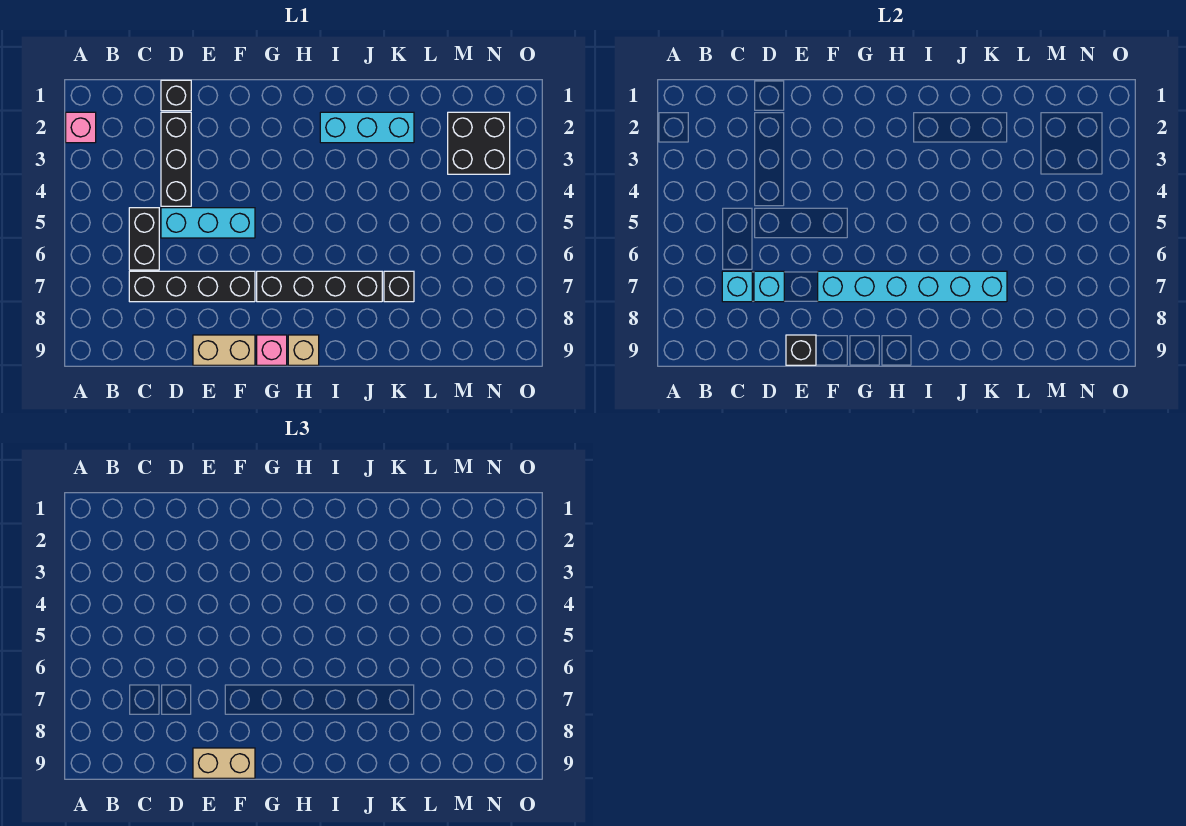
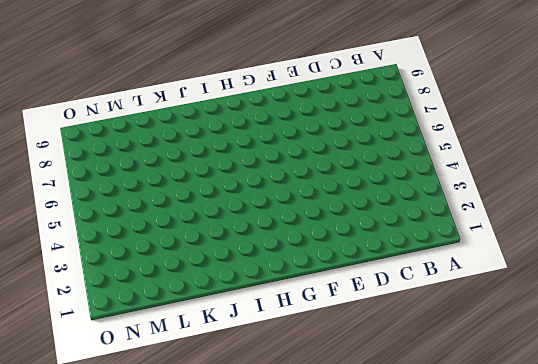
none -> pink brick A2 level 1
none -> black brick C5:C6 level 1
none -> black brick C7:F7 level 1

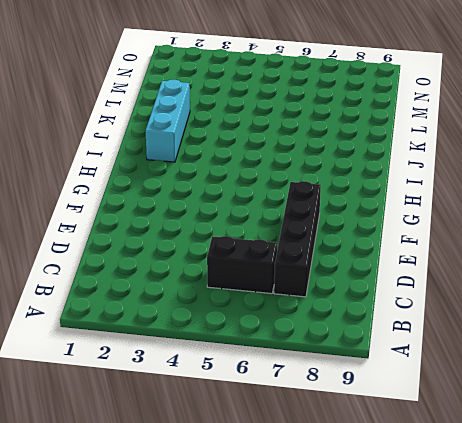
none -> pink brick A2 level 1
none -> black brick D1 level 1
none -> black brick D2:D4 level 1

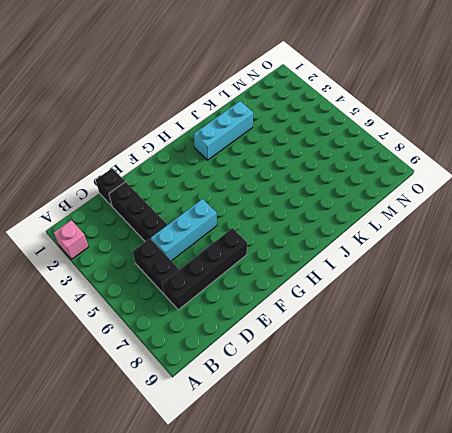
none -> tan brick E9:F9 level 1
none -> black brick G7:J7 level 1
none -> pink brick G9 level 1

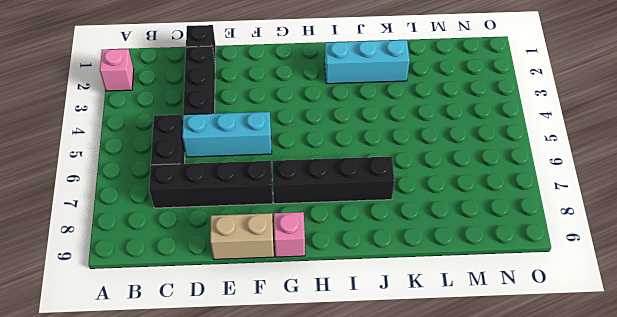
none -> tan brick H9 level 1
none -> black brick K7 level 1
none -> black brick M2:N3 level 1

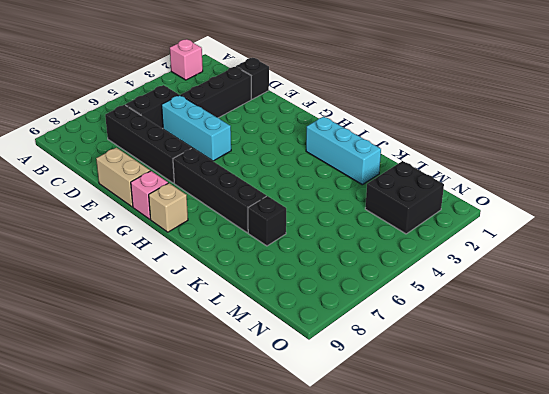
none -> cyan brick C7 level 2
none -> cyan brick D7 level 2
none -> black brick E9 level 2

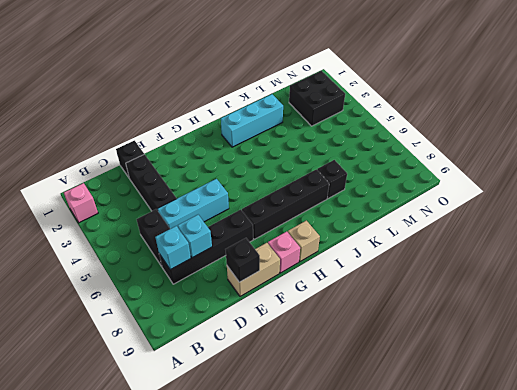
none -> cyan brick F7:K7 level 2
none -> tan brick E9:F9 level 3

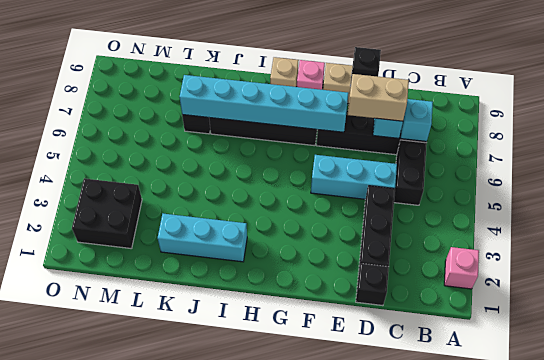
tan brick D7:E7 level 3 -> tan brick E9:F9 level 3

